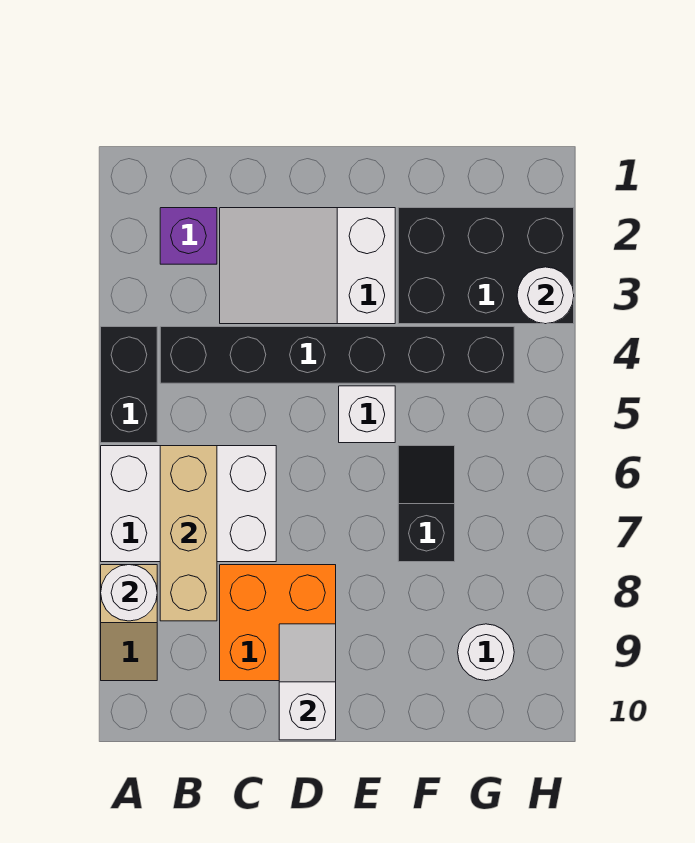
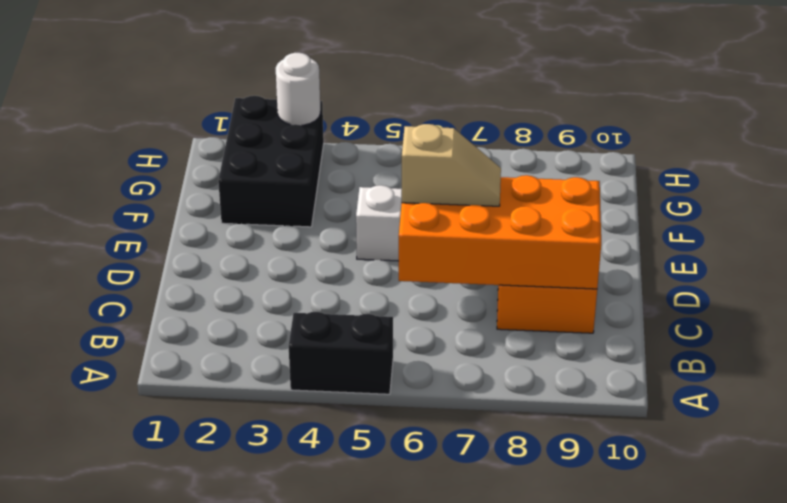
orange brick C6:D9 level 2 -> white slope D9:D10 level 2 top 10
tan slope D6:D7 level 3 top 6 -> tan slope A8:A9 level 1 top 8
none -> white brick A6:C7 level 1
none -> purple brick B2 level 1
none -> black brick B4:G4 level 1

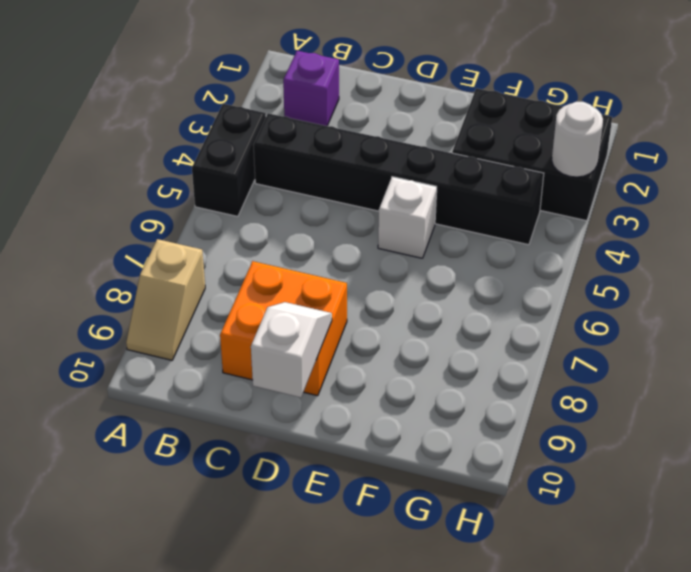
none -> white brick A6:C7 level 1
none -> white slope C2:E3 level 1 top E
none -> black slope F6:F7 level 1 top 7

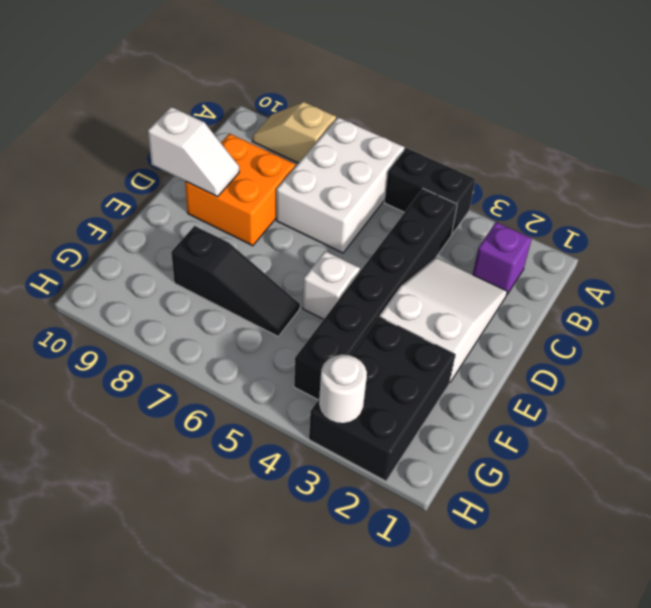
black slope F6:F8 level 1 top 8 -> black slope F6:F7 level 1 top 7
none -> white round brick G9 level 1
none -> white round brick A8 level 2
none -> tan brick B6:B8 level 2

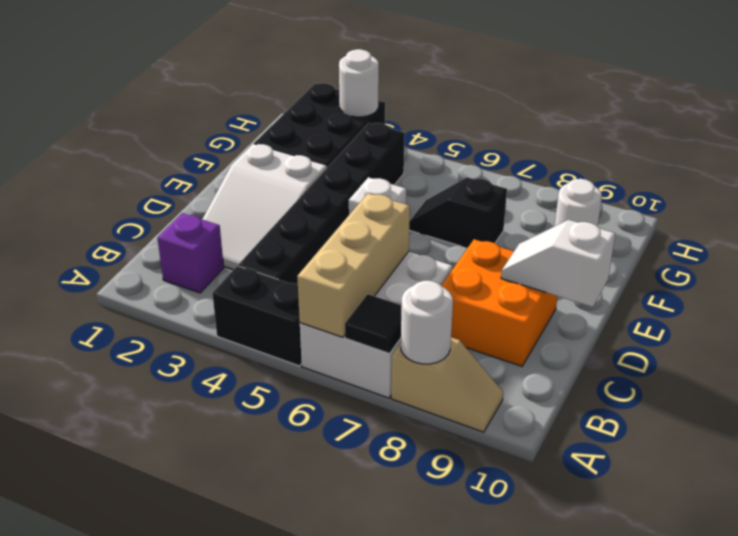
tan brick A6:C6 level 2 -> tan brick B6:B8 level 2
black tile A7 level 2 -> none

